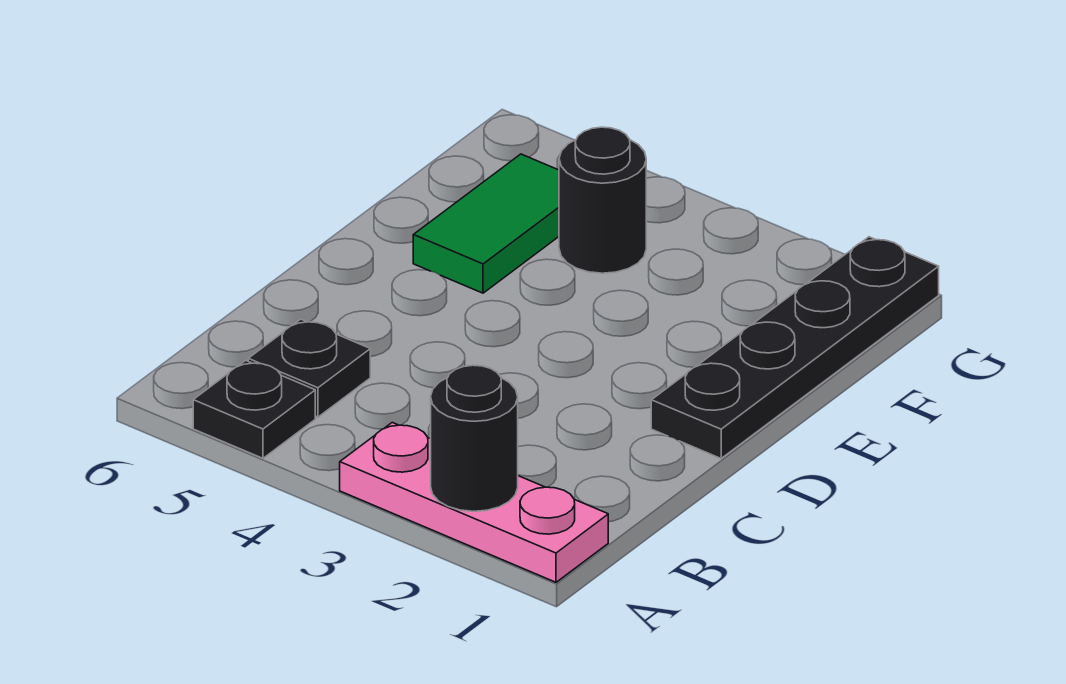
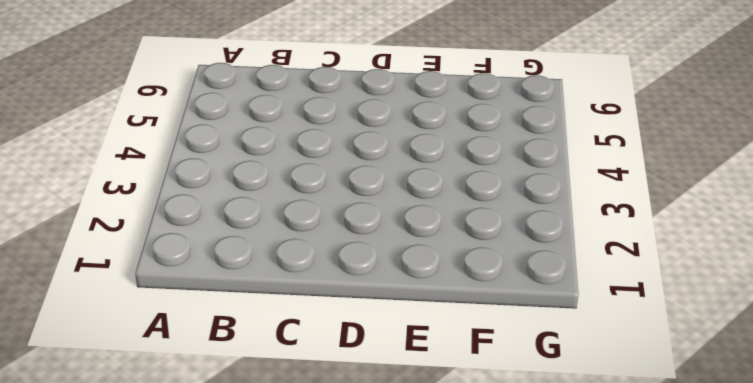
none -> pink plate A1:A3 level 1
none -> black plate A5 level 1

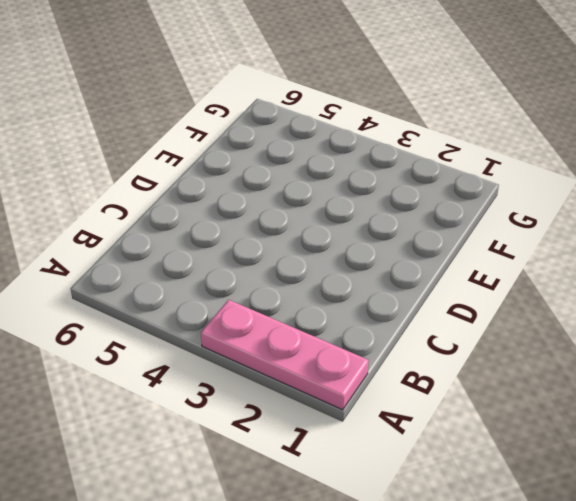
none -> black plate A5 level 1
none -> black plate B5 level 1

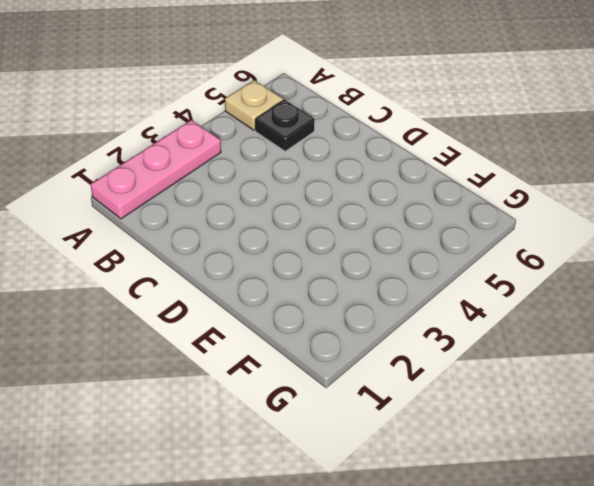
tan plate A5 level 1 -> black plate A5 level 1
none -> black plate D1:G1 level 1
none -> green tile E5:F5 level 1

